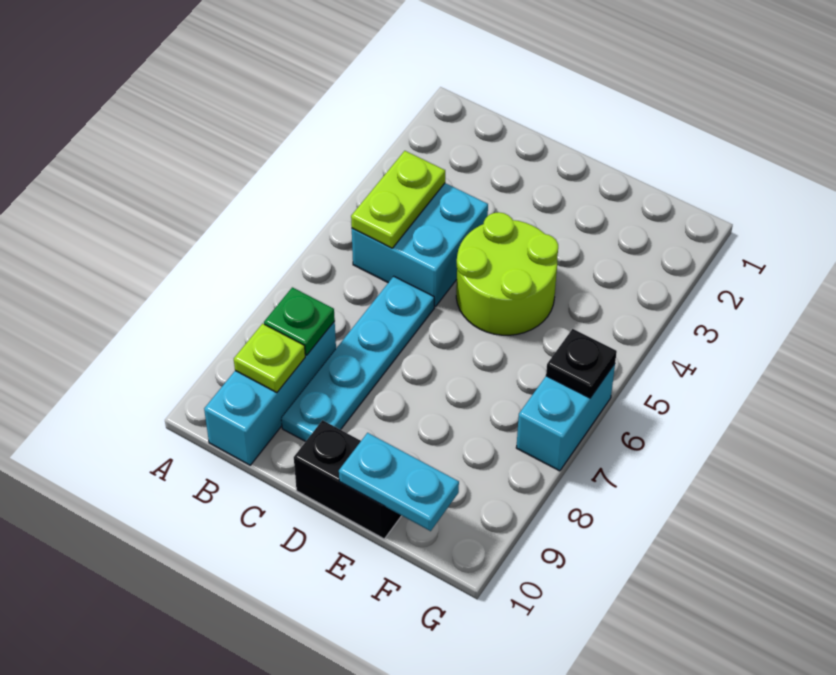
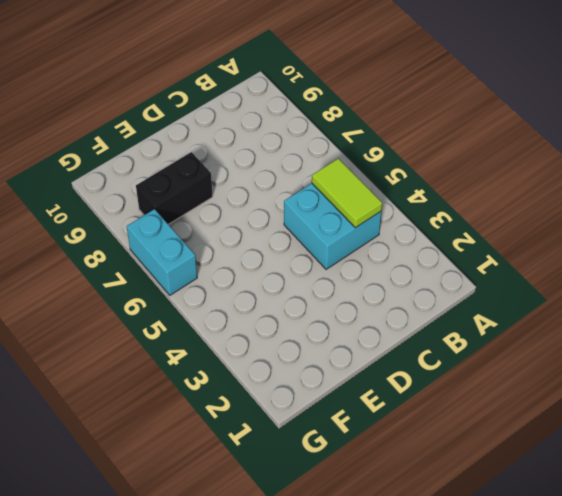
lime tile B4:B5 level 2 -> lime plate B4:B5 level 2
black brick E8:F8 level 1 -> black brick D10:E10 level 1
none -> cyan brick B8:B10 level 1
none -> cyan plate C6:C9 level 1

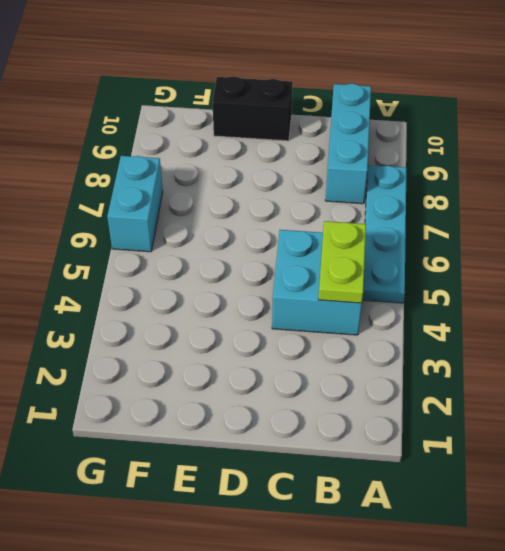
cyan plate A5:A8 level 1 -> cyan plate C6:C9 level 1
none -> lime round brick D4:E5 level 1
none -> green plate B8 level 2

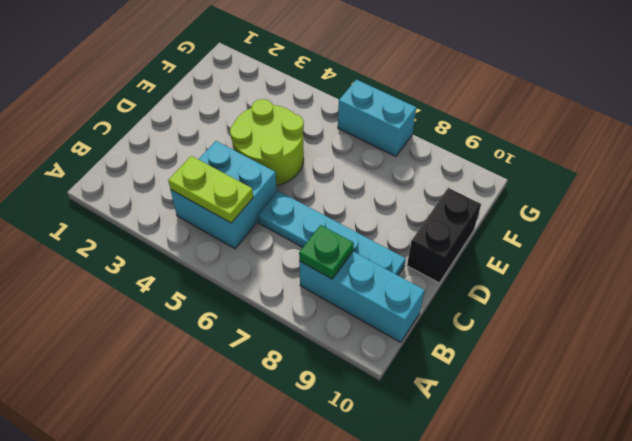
none -> lime plate B9 level 2
none -> cyan plate E10:F10 level 2

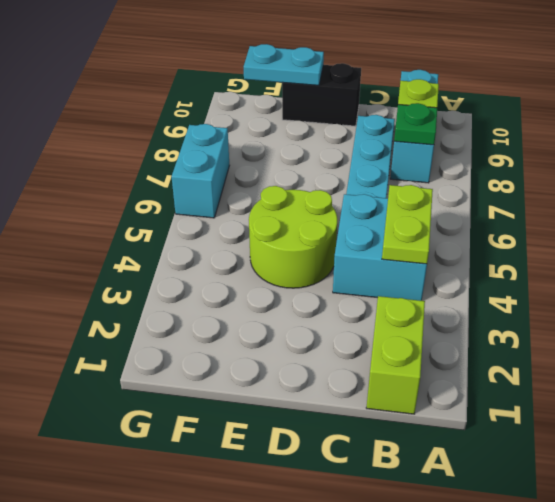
lime brick B1:B2 level 1 -> none
none -> black plate G6 level 2

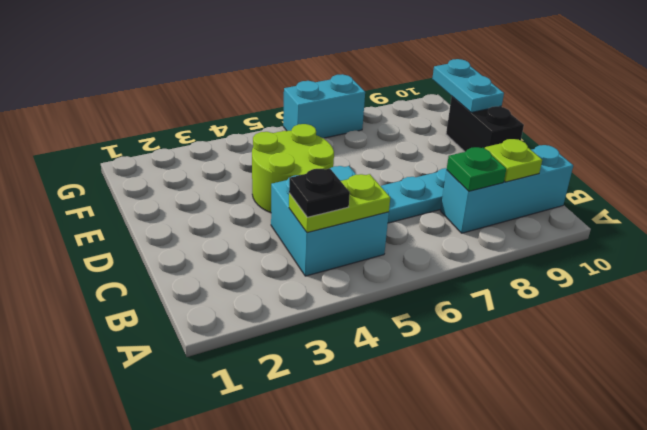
black plate B4 level 3 -> black plate G6 level 2

